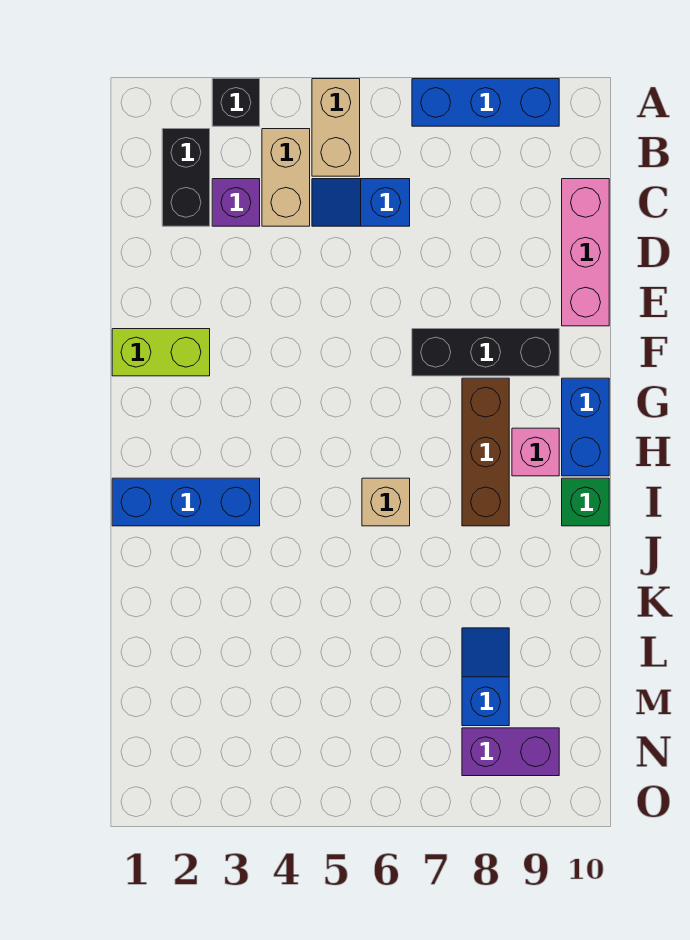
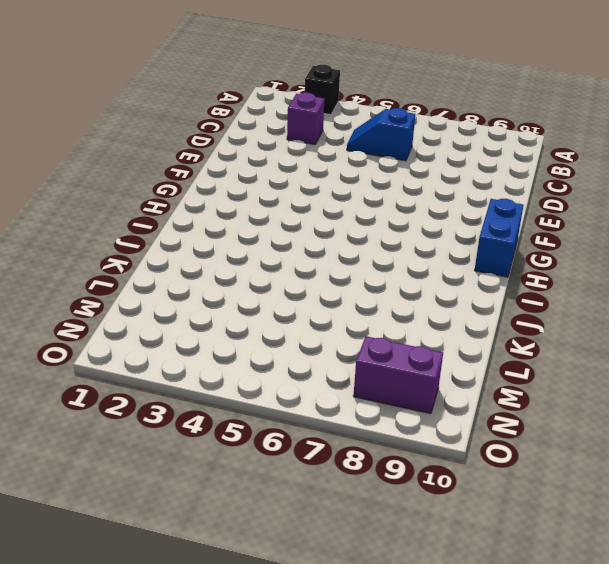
none -> tan brick A5:B5 level 1
none -> blue brick A7:A9 level 1
none -> black brick B2:C2 level 1

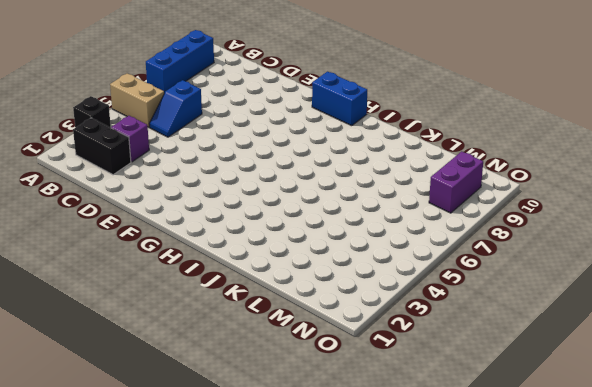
none -> tan brick B4:C4 level 1
none -> pink brick C10:E10 level 1
none -> lime brick F1:F2 level 1

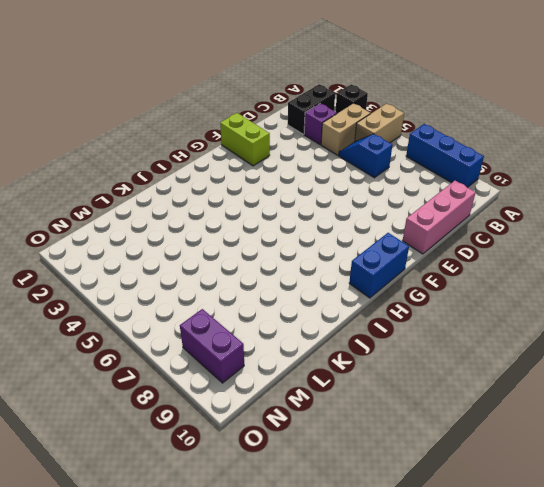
none -> black brick F7:F9 level 1
none -> brown brick G8:I8 level 1
none -> pink brick H9 level 1

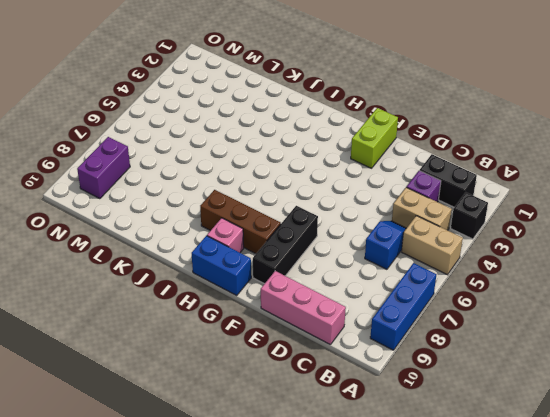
none -> blue brick I1:I3 level 1
none -> tan brick I6 level 1
none -> green brick I10 level 1

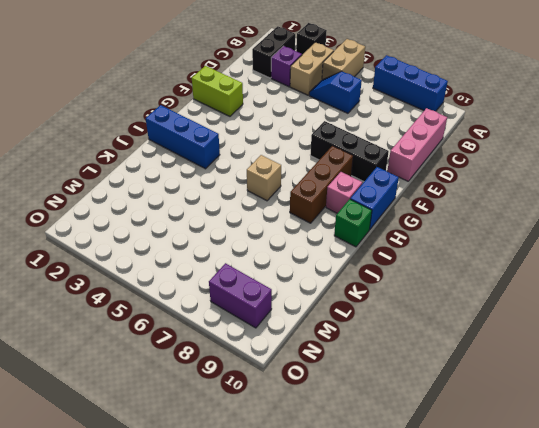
none -> blue slope L8:M8 level 1 top M

